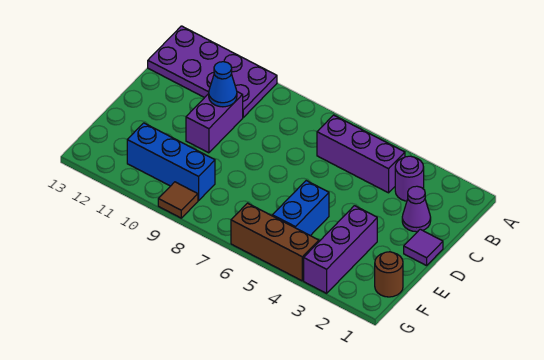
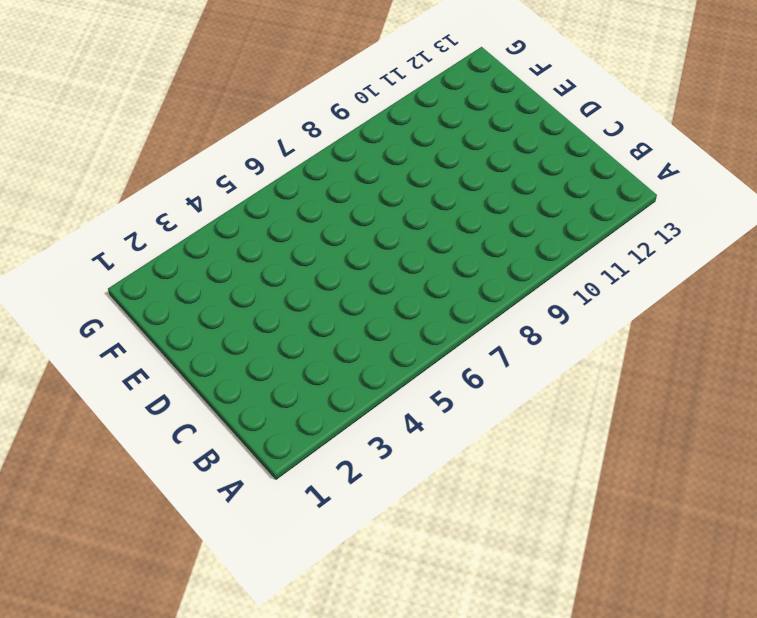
none -> purple plate A10:B13 level 1
none -> purple round brick B3 level 1
none -> purple brick B4:B6 level 1

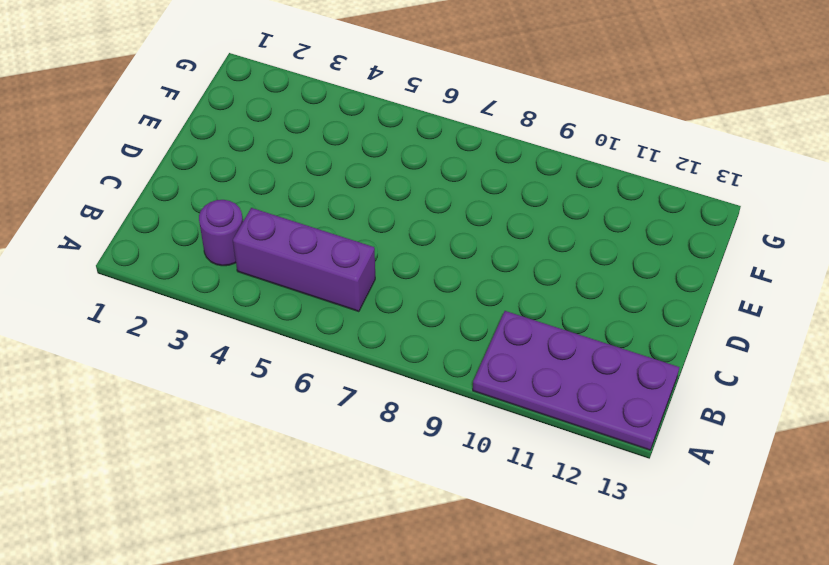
none -> purple cone C2 level 1
none -> purple brick C10:D10 level 1
none -> purple tile D1 level 1

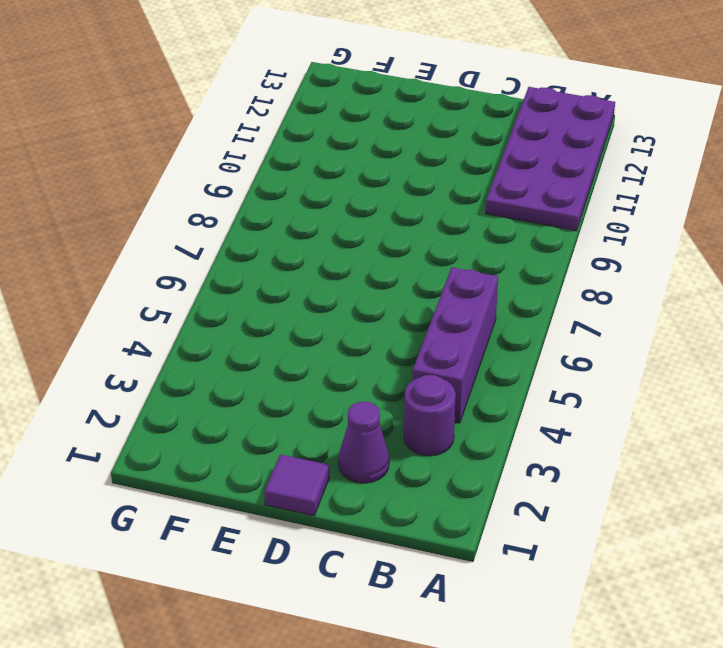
none -> purple brick C10:D10 level 1
none -> purple brick E3:G3 level 1
none -> blue brick E5:F5 level 1

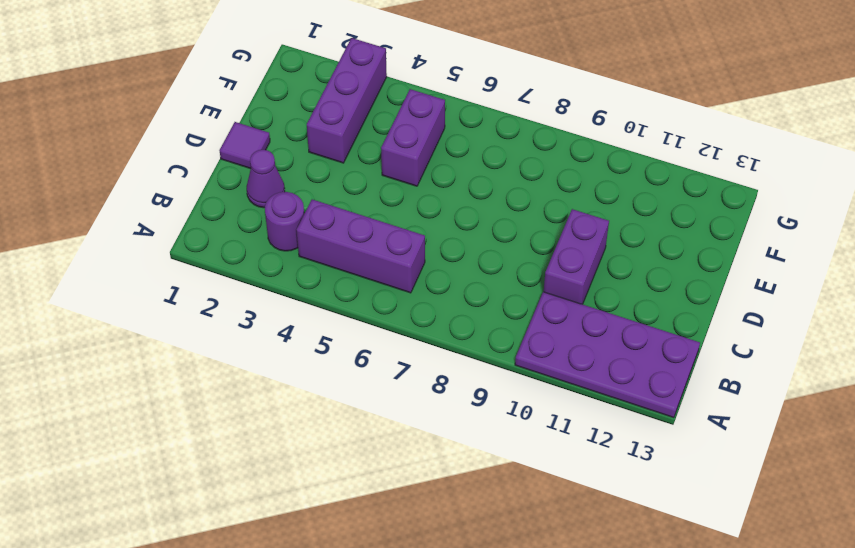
purple brick E5:F5 level 1 -> blue brick E5:F5 level 1
none -> brown round brick F1 level 1
none -> blue brick F9:F11 level 1
none -> brown brick G4:G6 level 1

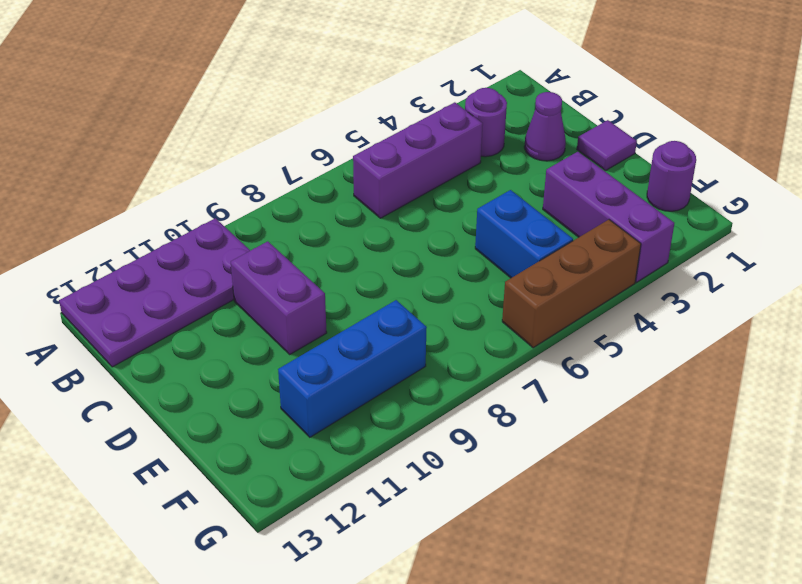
purple round brick F1 level 1 -> brown round brick F1 level 1
none -> brown tile G9 level 1
none -> blue cone C10 level 2

